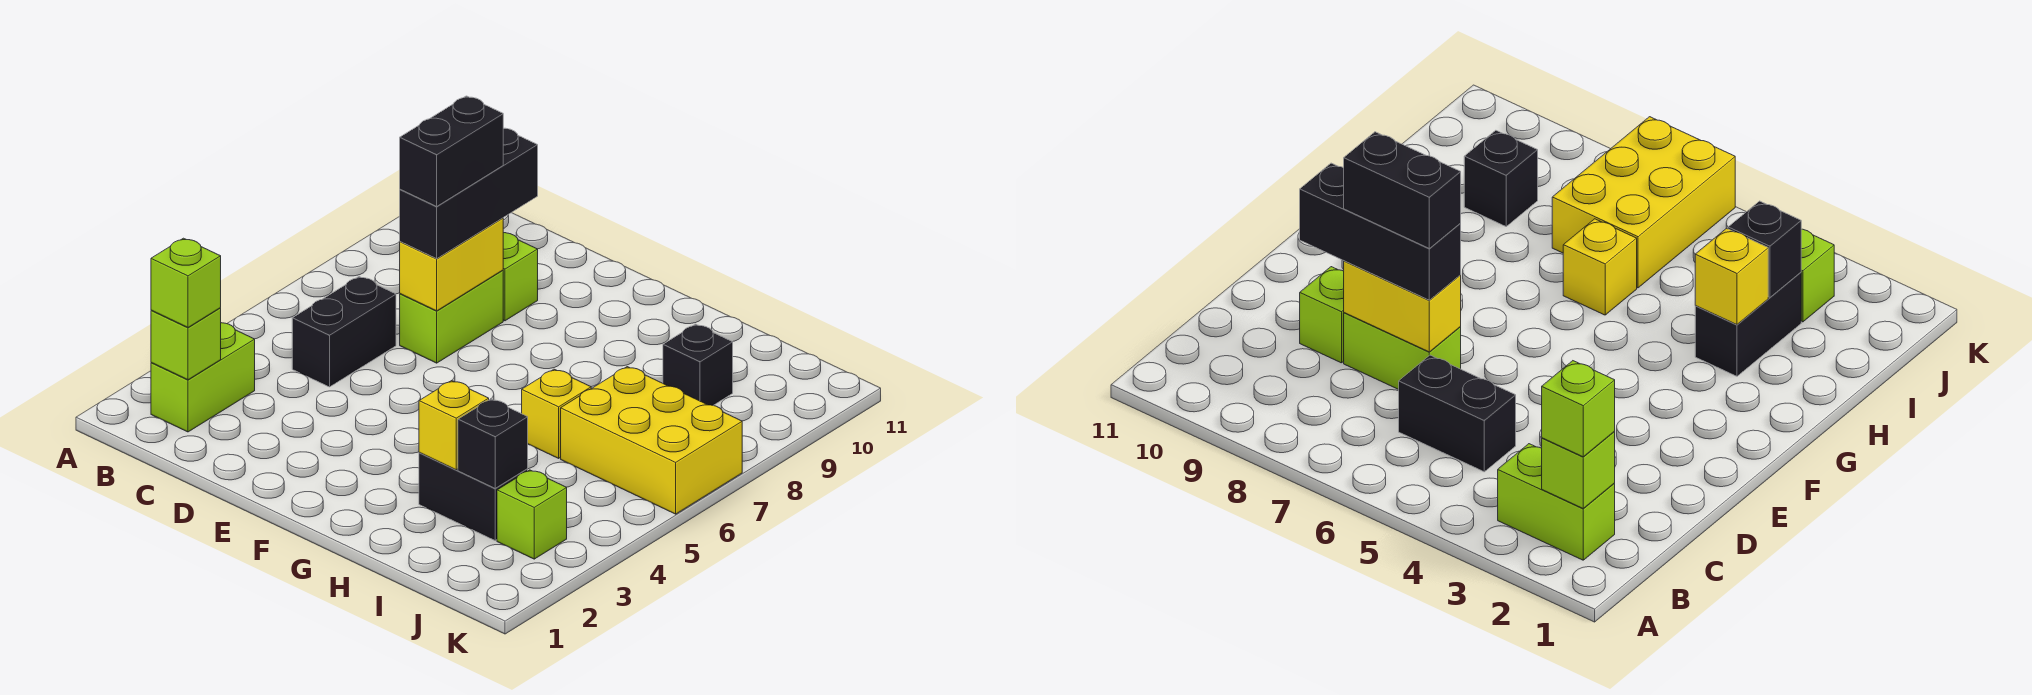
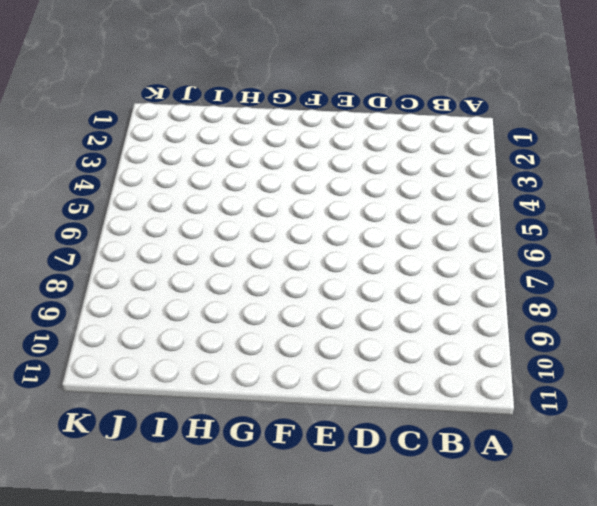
none -> lime brick B2:B3 level 1
none -> black brick C5:C6 level 1
none -> lime brick D7:D8 level 1

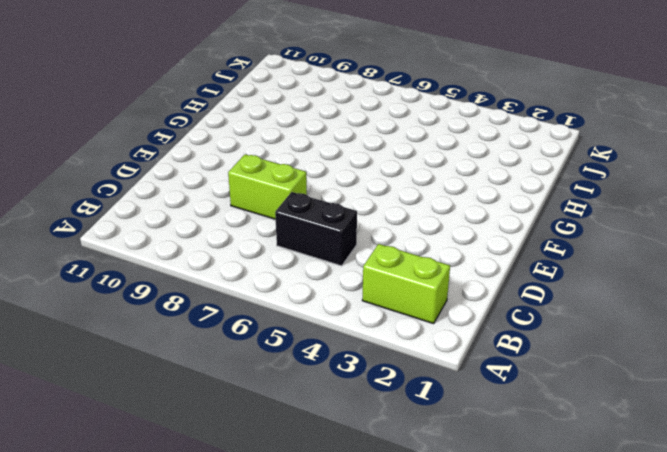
none -> lime brick D9 level 1
none -> black brick H3:I3 level 1
none -> yellow brick H6 level 1

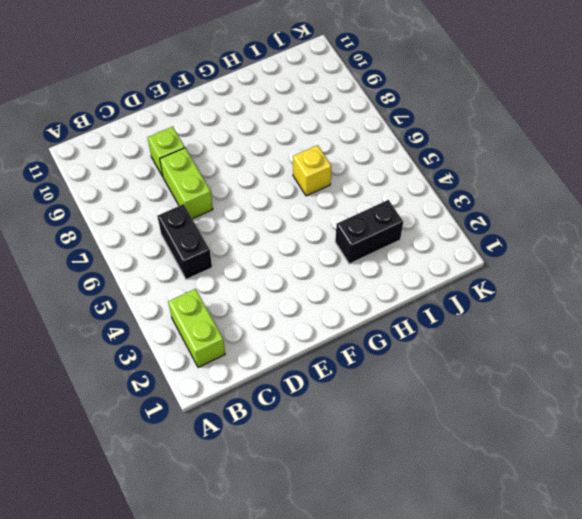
none -> yellow brick I6:K7 level 1
none -> black brick I9 level 1
none -> lime brick J3 level 1

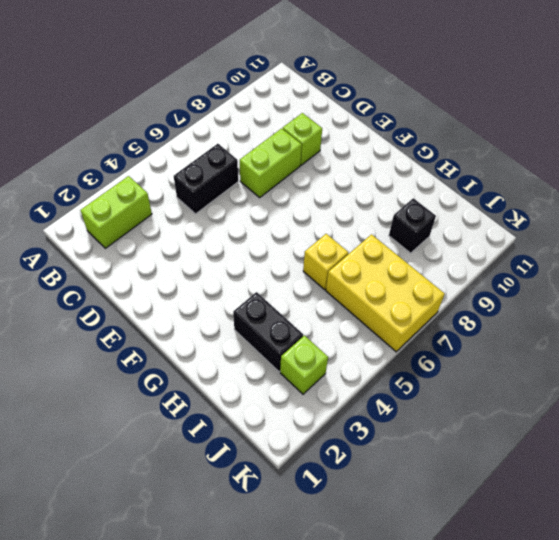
none -> lime brick B2 level 2
none -> yellow brick D7:D8 level 2
none -> yellow brick H3 level 2

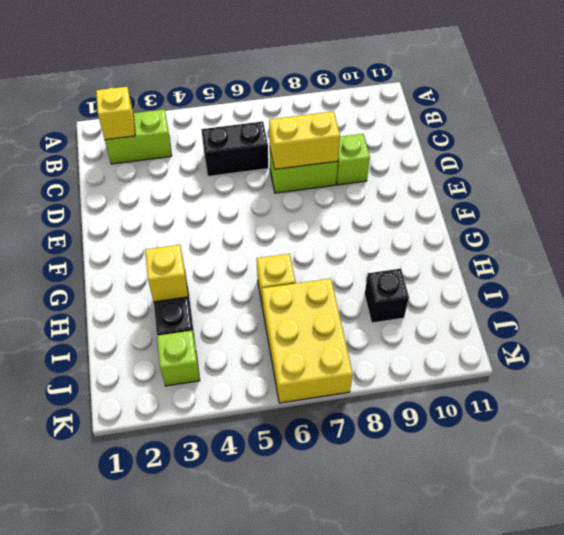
yellow brick B2 level 2 -> lime brick B2 level 2
none -> black brick I3 level 2
none -> lime brick B2 level 3
none -> black brick D7:D9 level 3

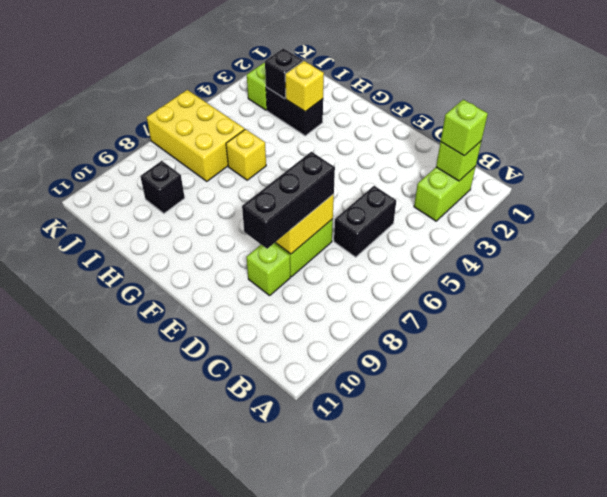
none -> black brick D7:D8 level 4

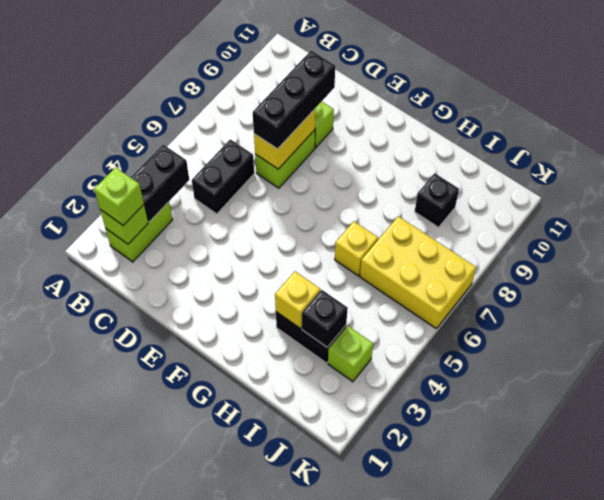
black brick B3:B4 level 2 -> black brick D7:D8 level 4

